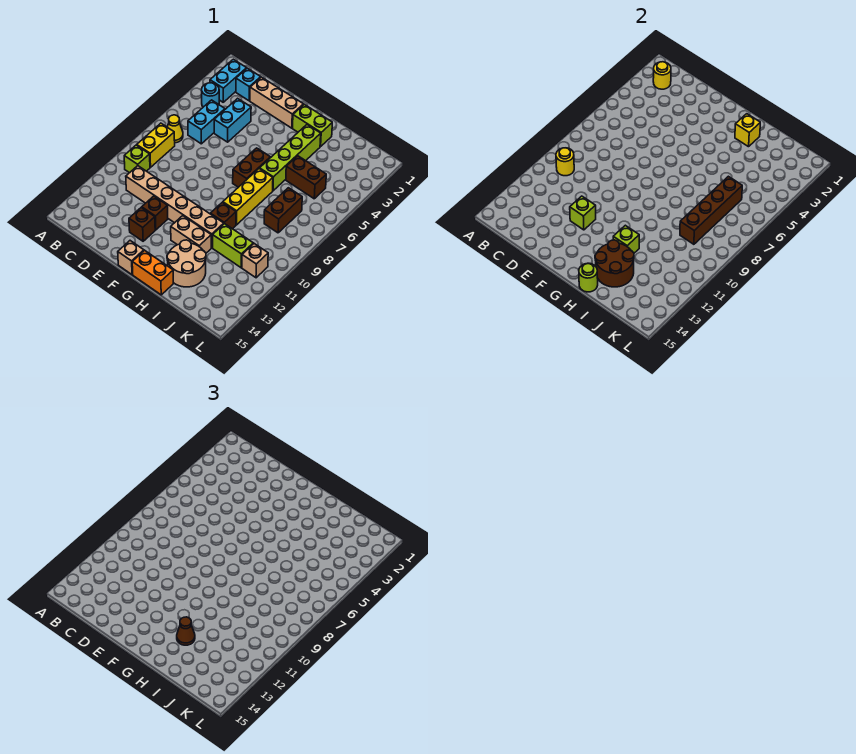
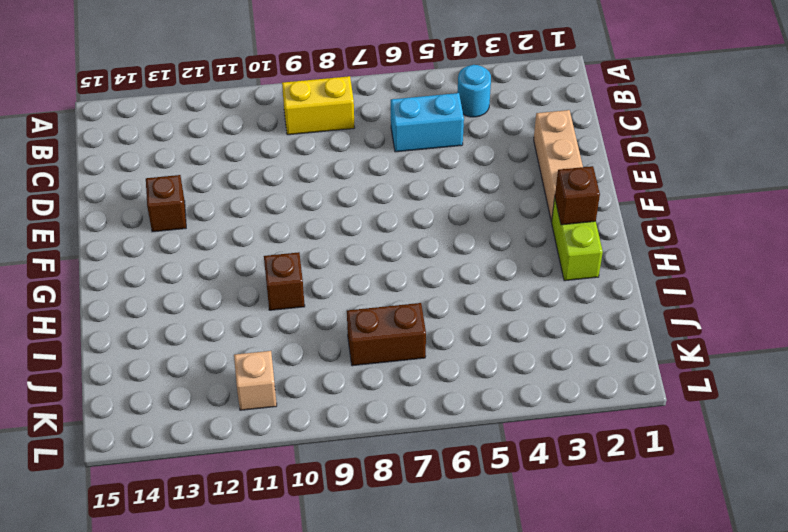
brown brick G2 level 2 -> brown brick E12 level 1
none -> cyan brick B2:B3 level 1
none -> yellow cone B7 level 1
none -> lime brick B10 level 1
none -> cyan brick C2 level 1

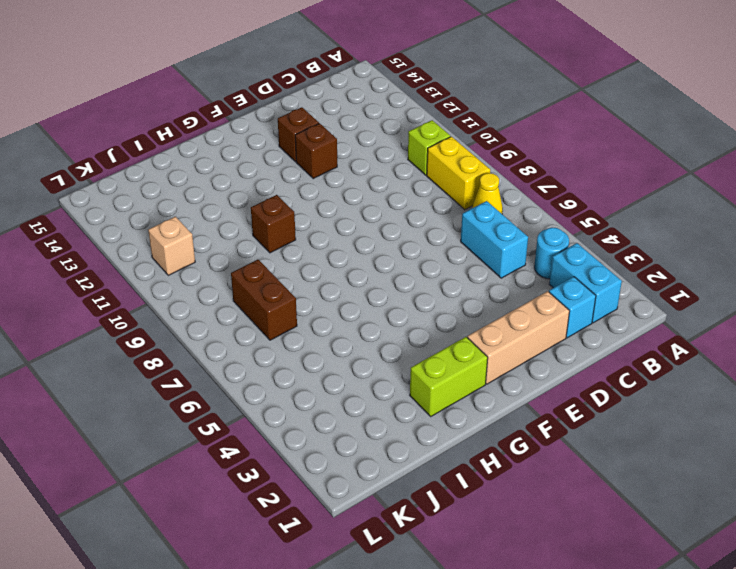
none -> tan brick C11:H11 level 1
none -> cyan brick D4:D5 level 1
none -> tan brick F15 level 1
none -> brown brick G6:G7 level 1

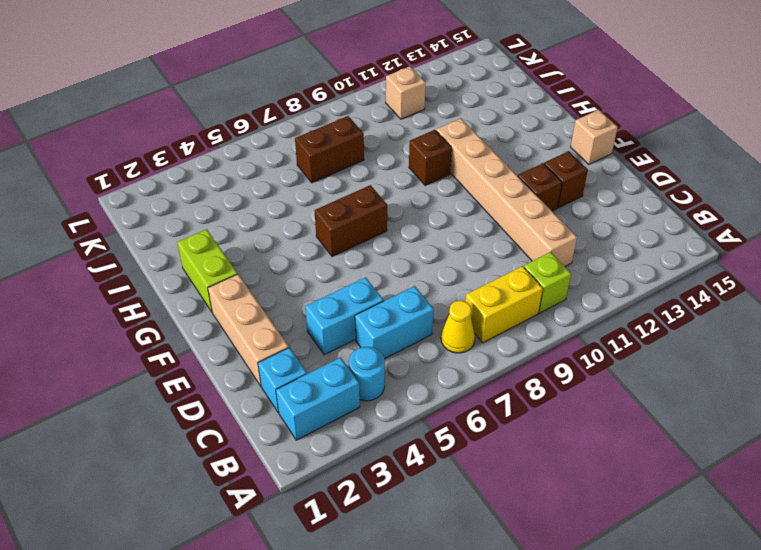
none -> tan brick G12:H12 level 1
none -> orange brick G15:H15 level 1
none -> lime brick H3:H6 level 1
none -> yellow brick H7:H9 level 1

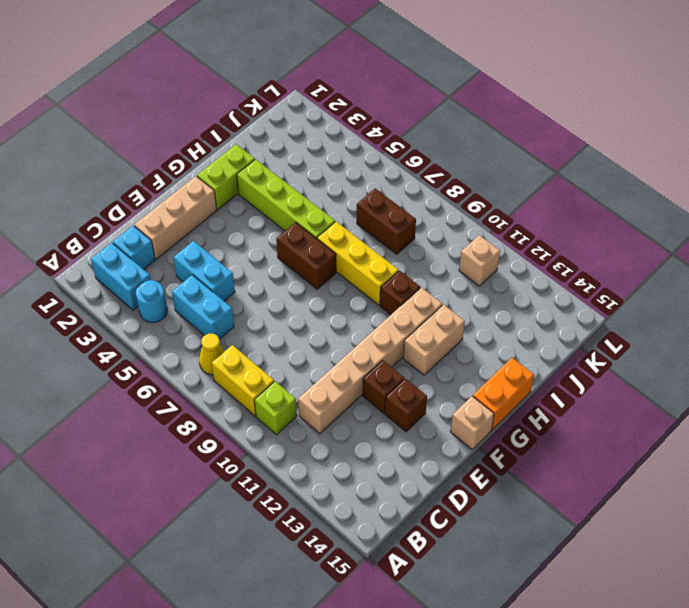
none -> tan round brick H13:I14 level 1
none -> brown brick I5:J5 level 1
none -> lime brick I11:J11 level 1
none -> yellow round brick B2 level 2

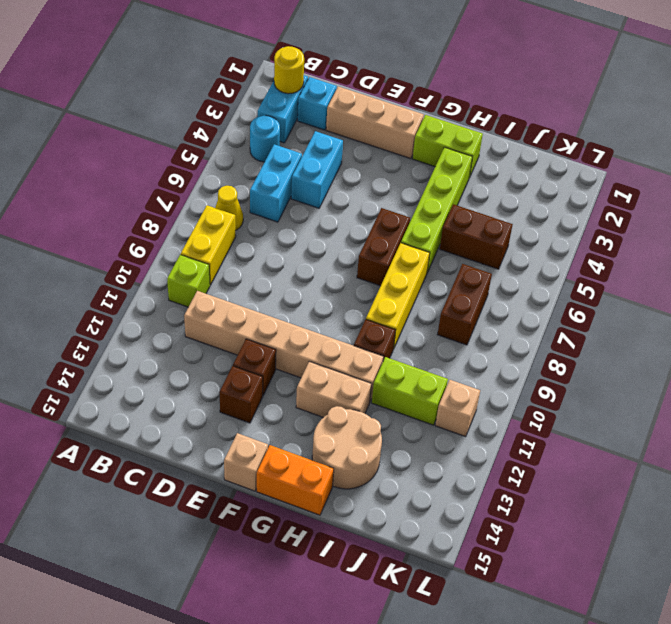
none -> yellow round brick B10 level 2
none -> lime brick E12 level 2
none -> yellow brick H2 level 2
none -> lime brick H12 level 2

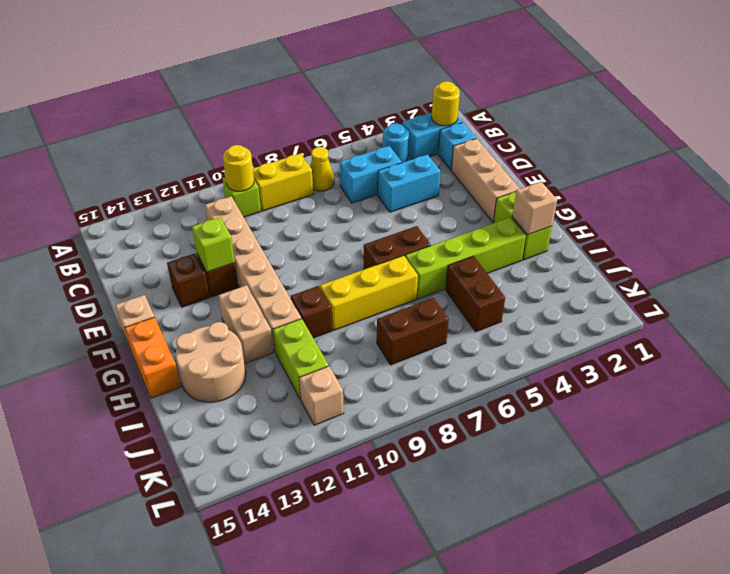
tan brick H2 level 2 -> yellow brick H2 level 2
none -> lime brick H12 level 2
none -> brown round brick H13:I14 level 2
none -> lime round brick H15 level 2
none -> brown brick J6:J9 level 2

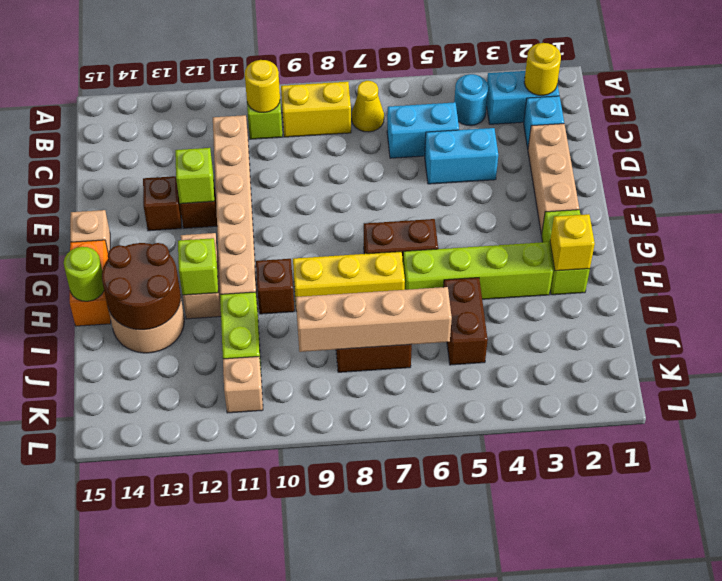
tan brick J6:J9 level 2 -> brown brick J6:J9 level 2
none -> brown cone H13 level 3

